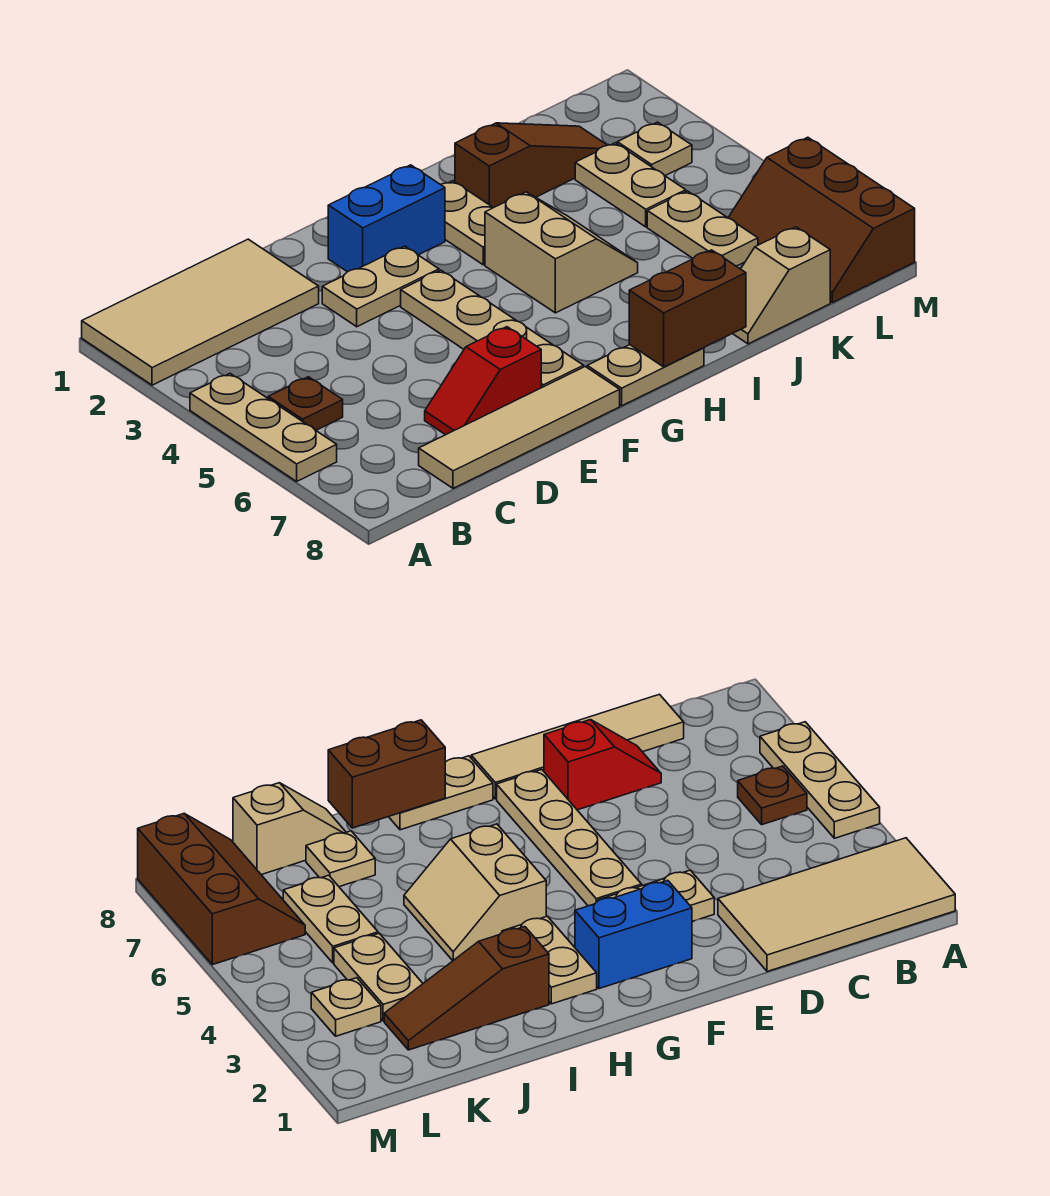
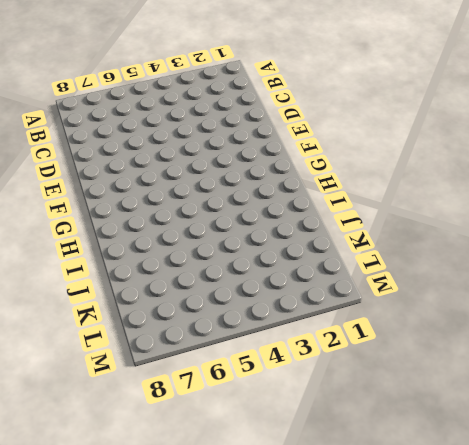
none -> tan tile A1:D2 level 1
none -> tan plate A4:A6 level 1
none -> brown plate B5 level 1

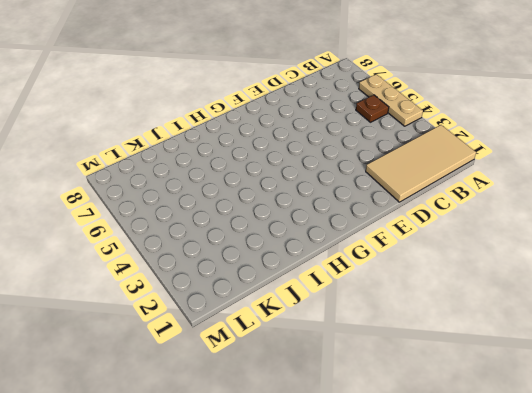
none -> tan tile C8:F8 level 1
none -> red slope D7:E7 level 1 top E
none -> tan plate E3:F3 level 1

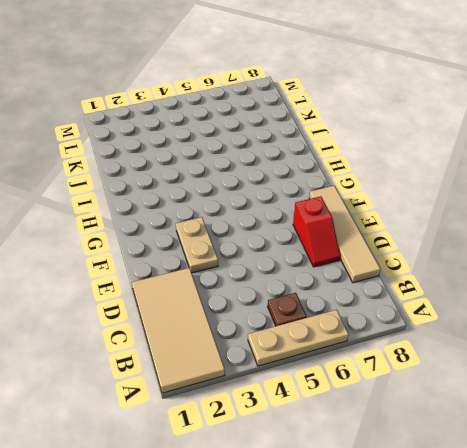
none -> blue brick F2:G2 level 1
none -> tan plate F4:F7 level 1
none -> tan plate G8:H8 level 1

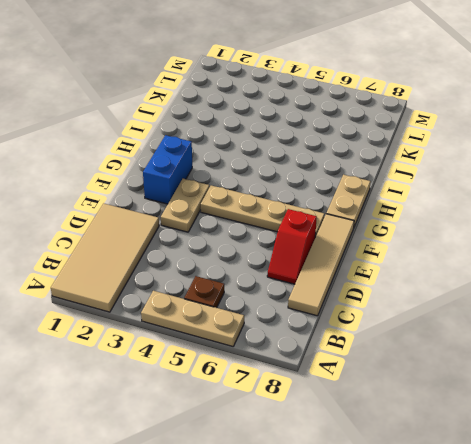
none -> tan plate H2:H3 level 1
none -> tan slope H4:I5 level 1 top H
none -> brown slope I2:K2 level 1 top I

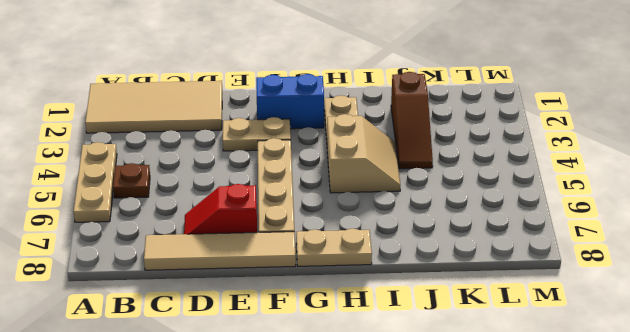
brown slope J2:J4 level 1 top 2 -> brown slope I2:K2 level 1 top I
none -> tan plate J7 level 1
none -> tan slope J8:K8 level 1 top K
none -> tan plate K3:K4 level 1

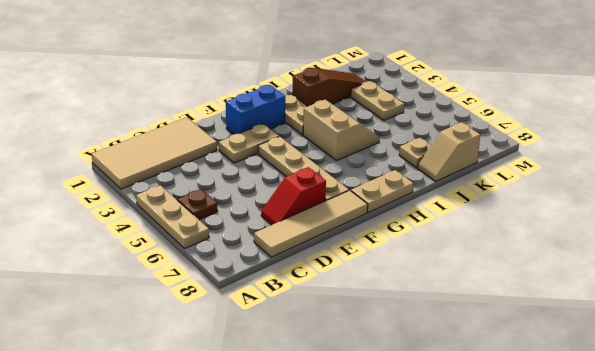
none -> tan plate K5:K6 level 1
none -> tan plate L3 level 1
none -> brown slope L6:M8 level 1 top M

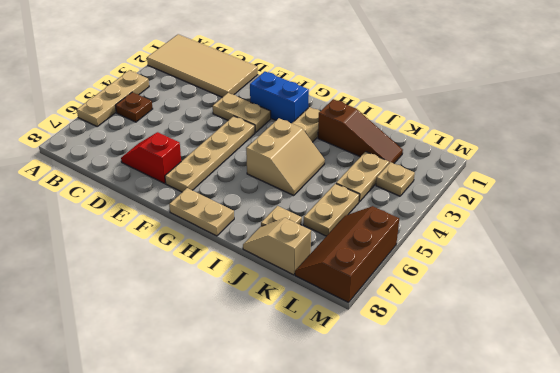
none -> tan tile C8:F8 level 1
none -> brown brick H8:I8 level 2

